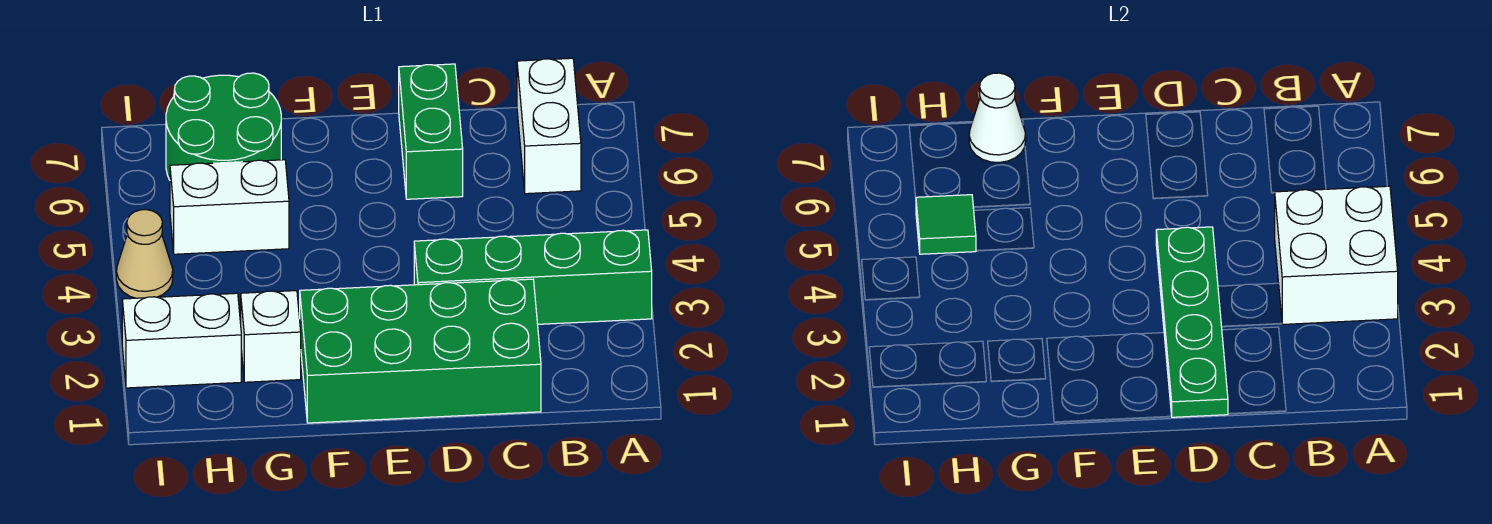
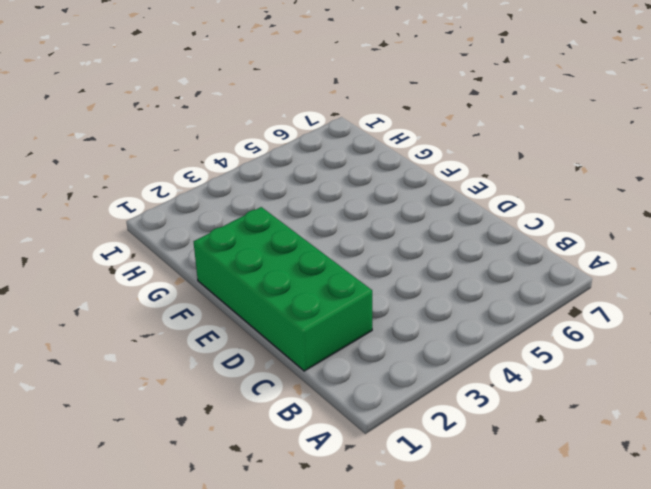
none -> green brick A3:D3 level 1
none -> white brick B6:B7 level 1
none -> green brick D6:D7 level 1

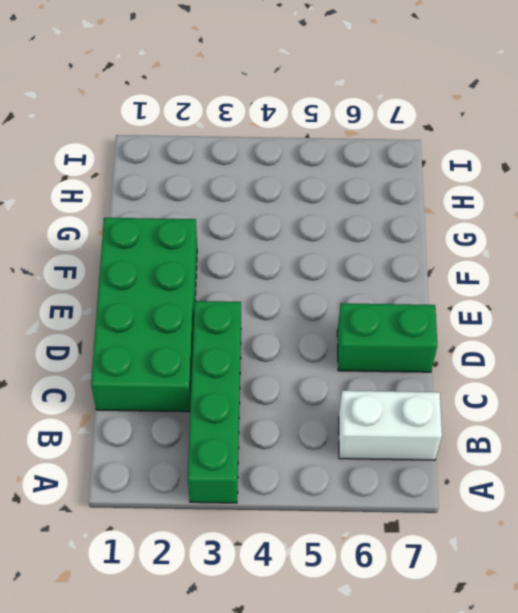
none -> white brick G2 level 1
none -> white brick G5:H5 level 1
none -> green round brick G6:H7 level 1

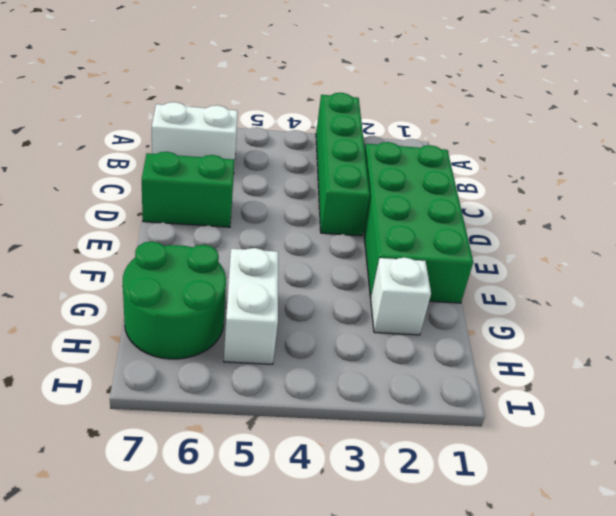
none -> white brick H2:I2 level 1
none -> tan cone I4 level 1
none -> white brick A3:B4 level 2

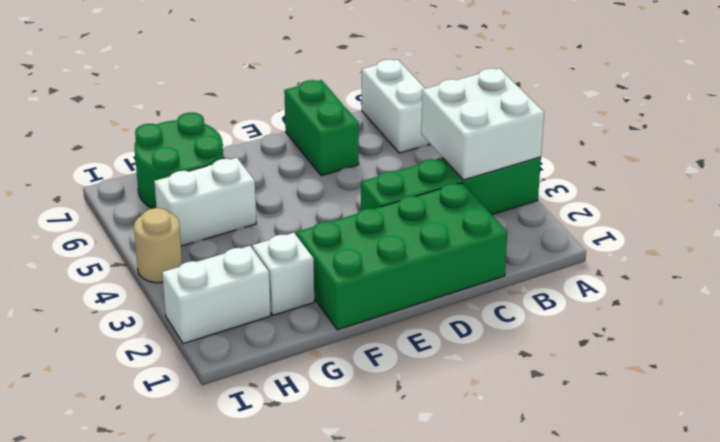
tan round brick I4 level 1 -> tan cone I4 level 1
none -> green plate D1:D4 level 2
none -> white cone G7 level 2
none -> green tile H5 level 2

